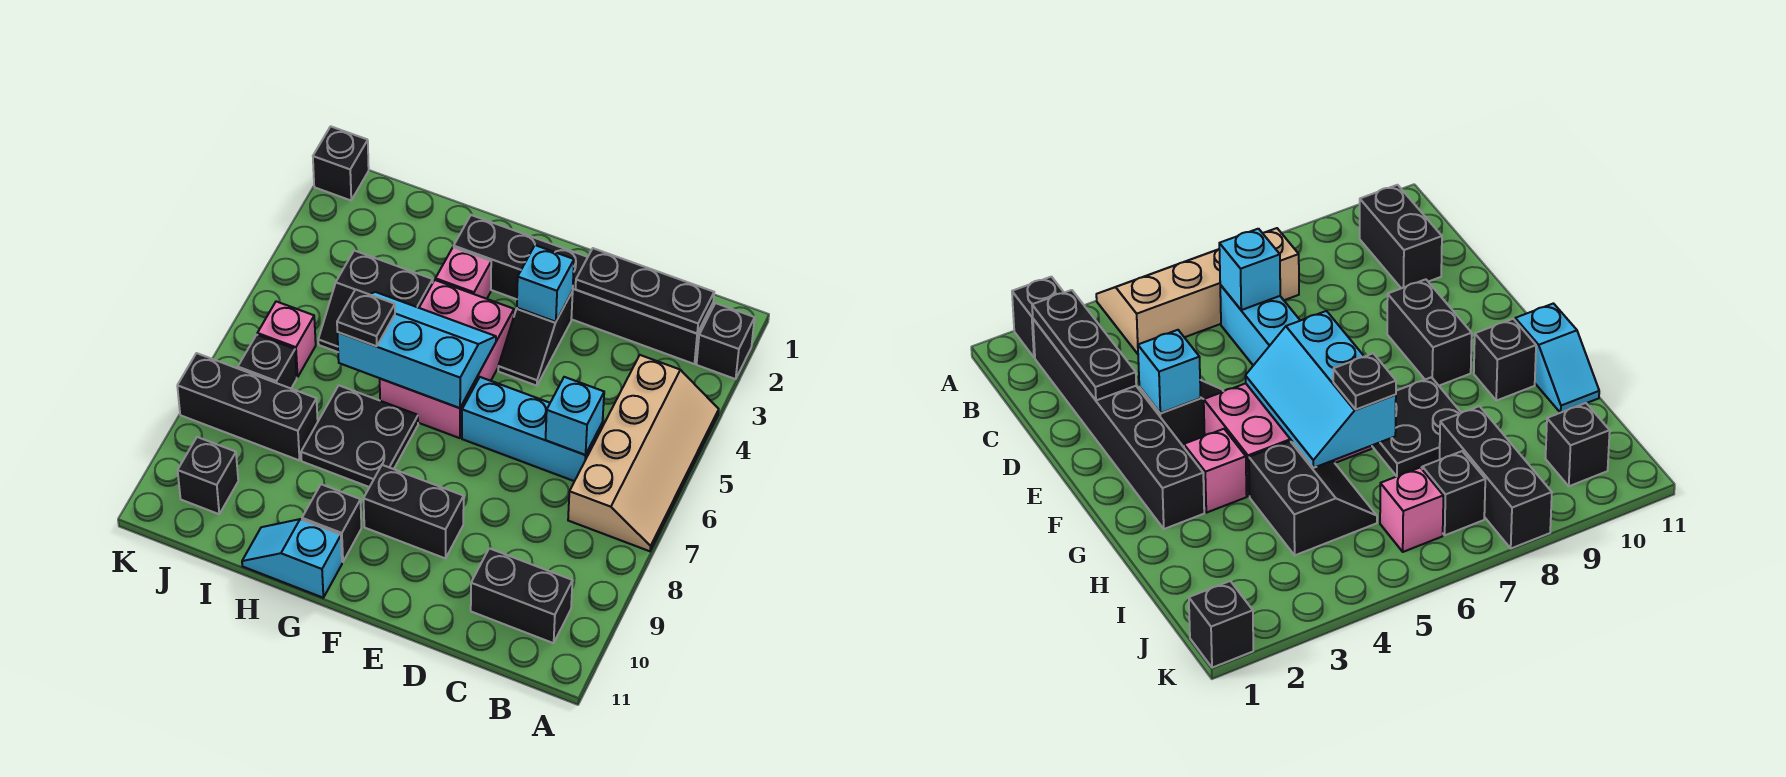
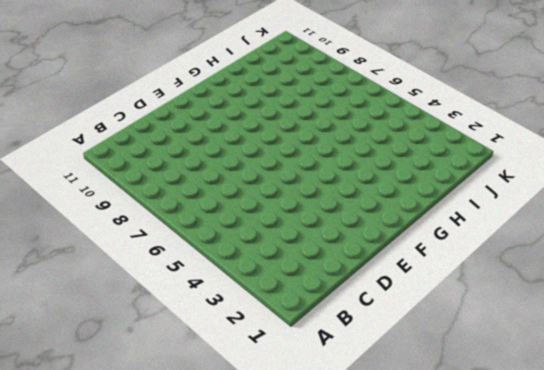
none -> black brick A2 level 1
none -> tan slope A4:B7 level 1 top B
none -> black brick B2:G2 level 1

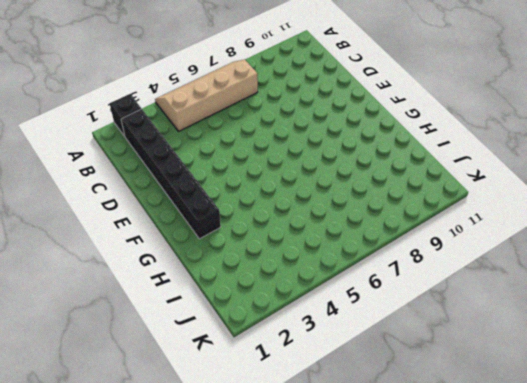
none -> black brick B10:C10 level 1
none -> cyan brick C6:E6 level 1
none -> black slope E3:E4 level 1 top 3

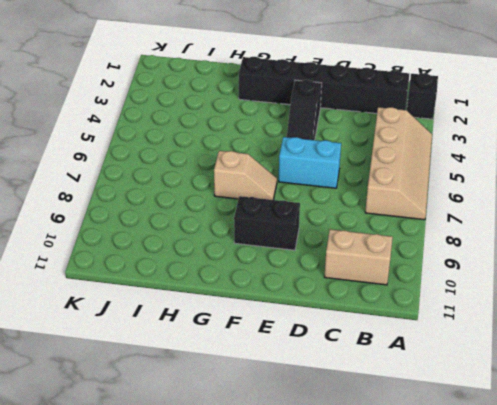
tan brick B10:C10 level 1 -> black brick B10:C10 level 1
cyan brick D6:E6 level 1 -> cyan brick C6:E6 level 1
tan slope F7:G7 level 1 top G -> black plate G7:H8 level 1
none -> pink brick F4:G6 level 1
none -> pink brick G3 level 1
none -> black brick G10 level 1

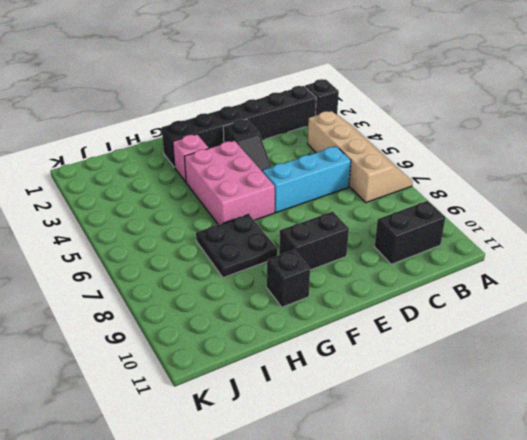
none -> cyan slope G11:H11 level 1 top G
none -> black slope H4:I5 level 1 top 4
none -> black brick I8:K8 level 1

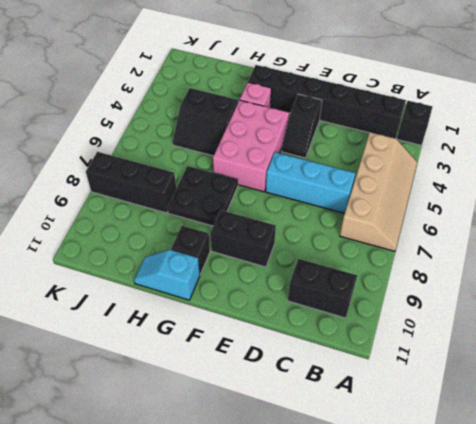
none -> pink brick J6 level 1
none -> black brick J7 level 1
none -> black brick J10 level 1

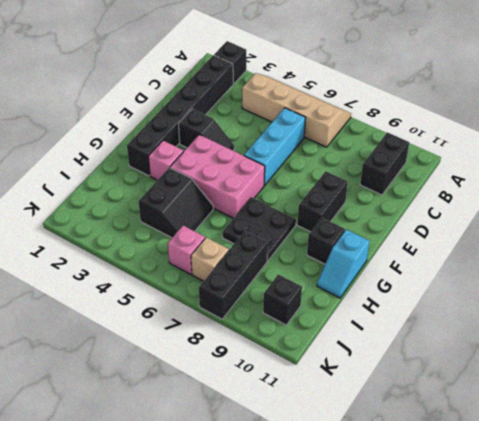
tan brick J7 level 1 -> black brick J7 level 1
none -> black brick K1 level 1
none -> black plate B2:D2 level 2
none -> cyan brick C6 level 2

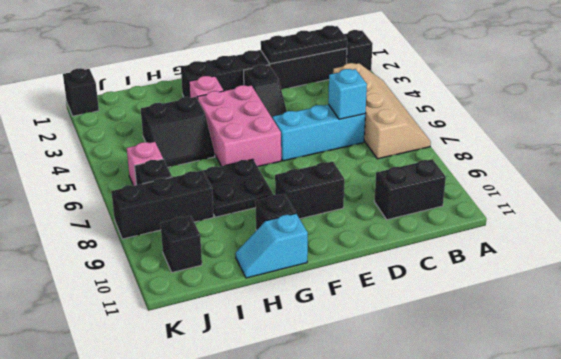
none -> cyan brick E3 level 2
none -> cyan slope F5:H6 level 2 top 6
none -> black plate H6 level 3

